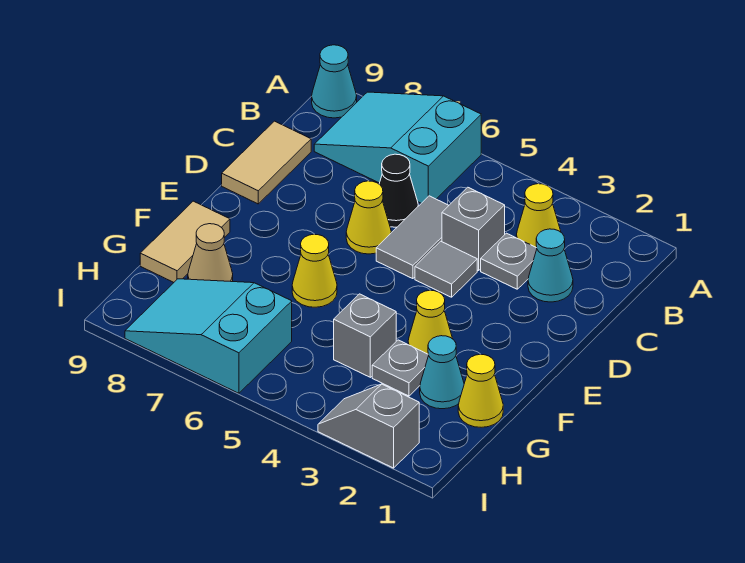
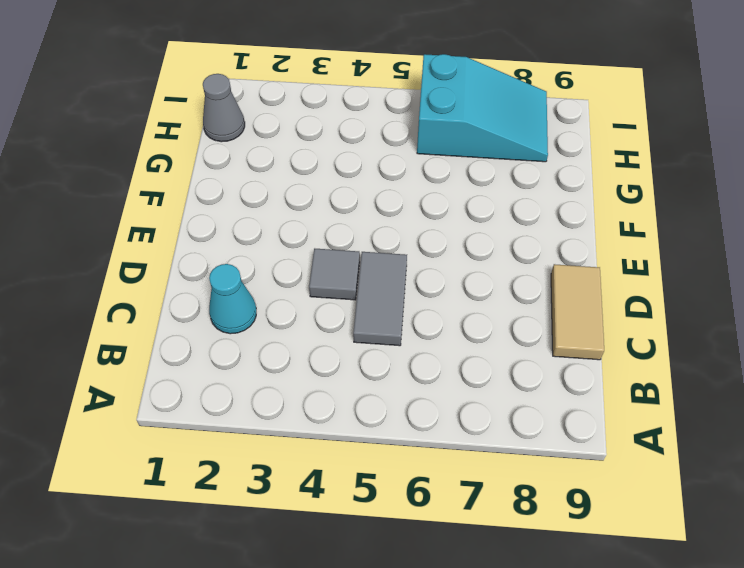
grey cone H1 level 1 -> none
none -> cyan slope A6:B8 level 1 top 6
none -> cyan cone A9 level 1
none -> yellow cone B3 level 1

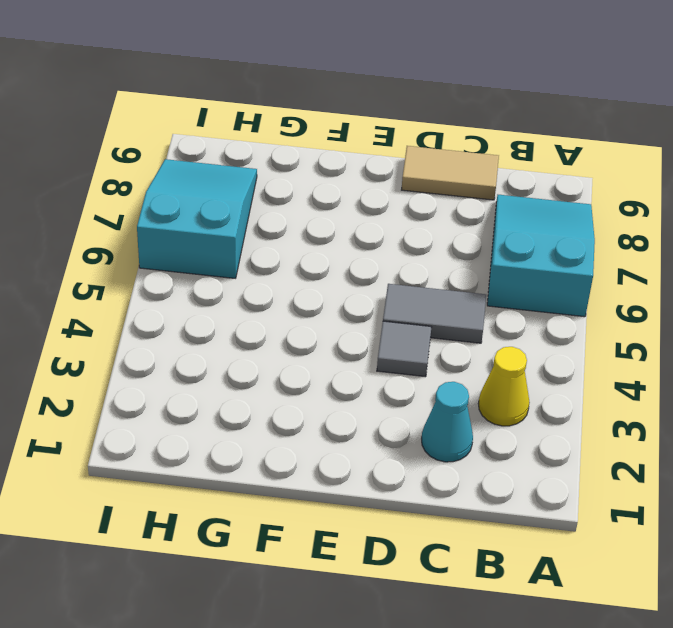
none -> cyan cone A9 level 1
none -> grey plate C3 level 1
none -> grey brick C4 level 1

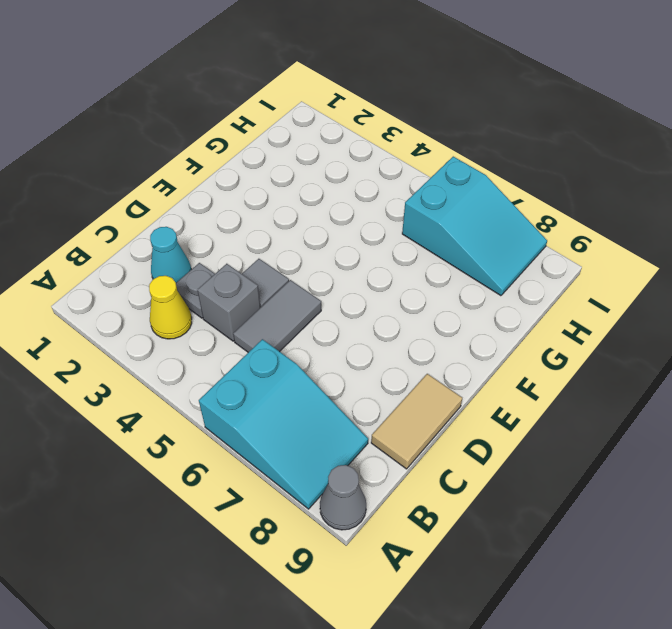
grey cone A9 level 1 -> cyan cone A9 level 1
none -> black cone C6 level 1
none -> yellow cone D6 level 1
none -> yellow cone F3 level 1

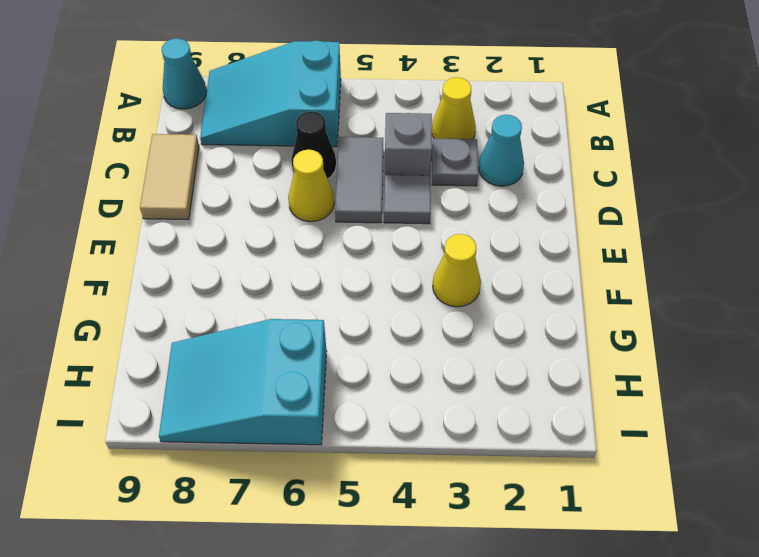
none -> yellow cone F6 level 1
none -> tan tile F9:G9 level 1
none -> yellow cone G1 level 1

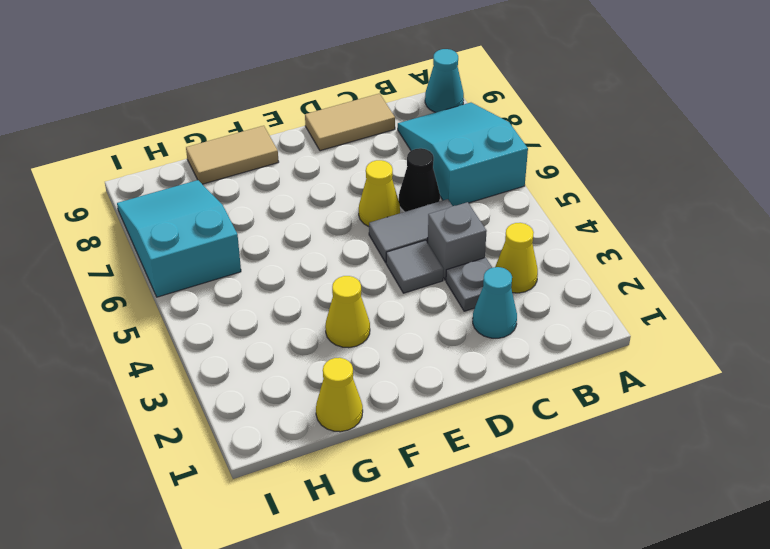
none -> yellow cone F6 level 1
none -> cyan cone G2 level 1
none -> grey plate G3 level 1

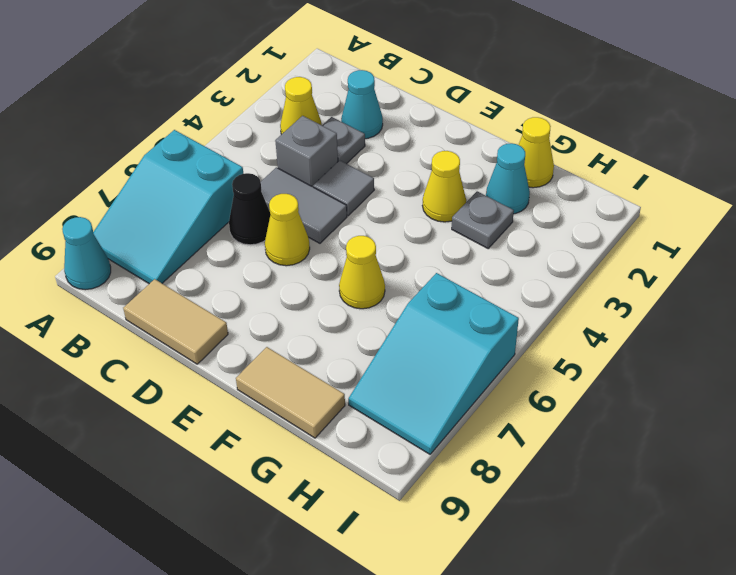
none -> grey brick G4 level 1
none -> tan cone G8 level 1
none -> grey slope I2:I3 level 1 top 2

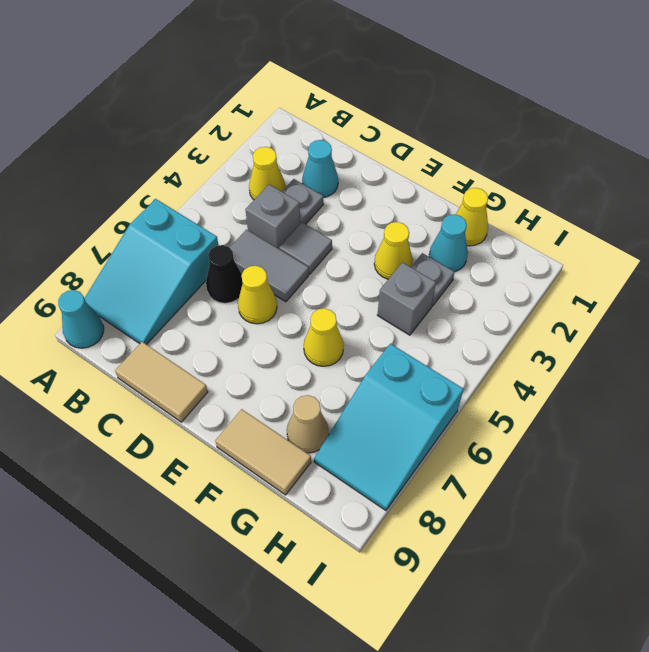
none -> grey slope I2:I3 level 1 top 2

